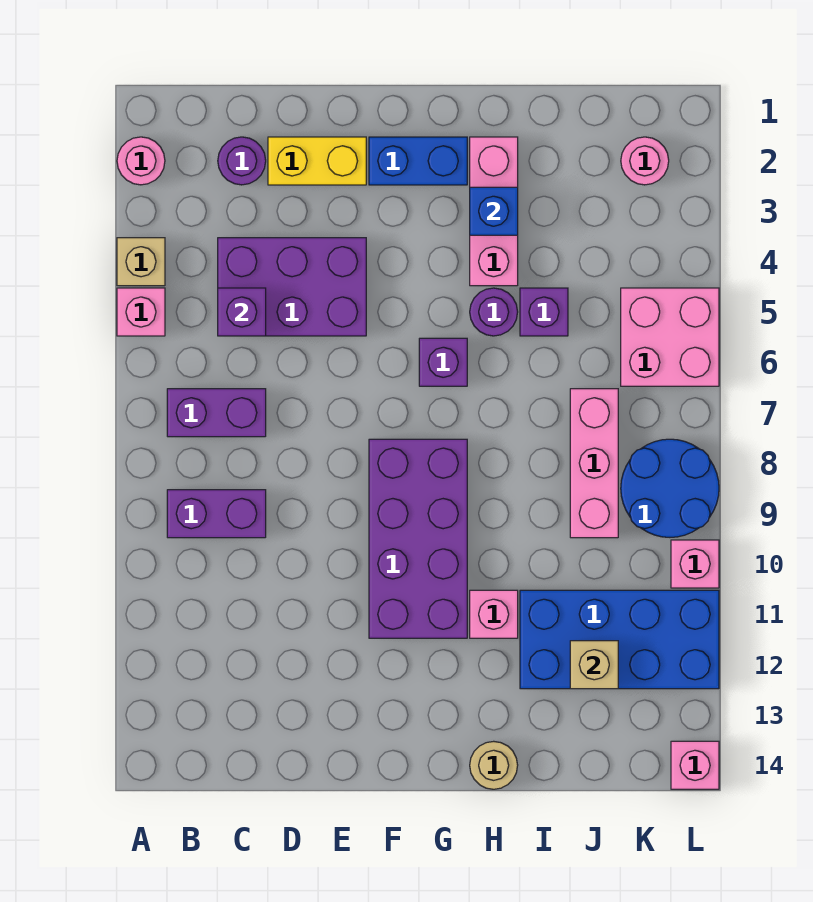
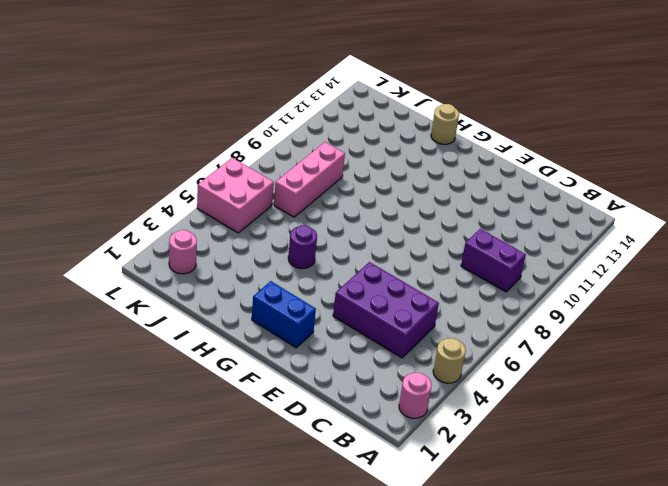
tan round brick A4 level 1 -> tan brick A4 level 1
none -> pink brick A5 level 1
none -> purple brick B7:C7 level 1
none -> purple round brick C2 level 1

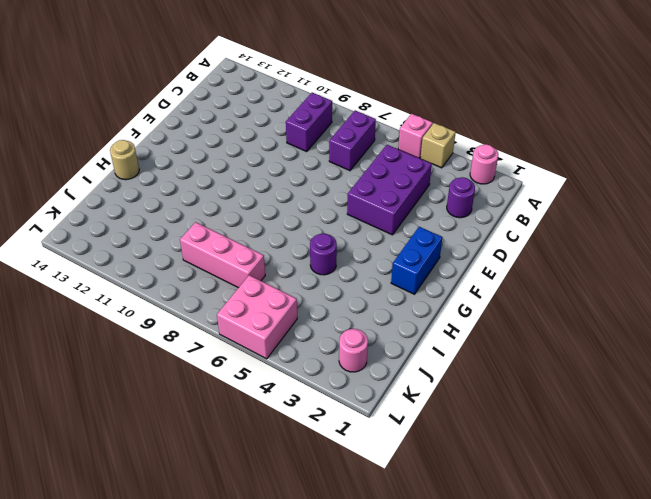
none -> yellow brick D2:E2 level 1
none -> purple brick F8:G11 level 1
none -> purple brick G6 level 1

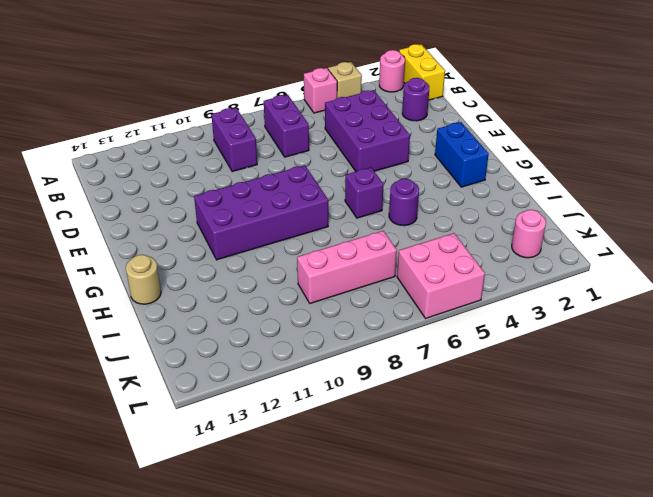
yellow brick A1:B1 level 1 -> yellow brick D2:E2 level 1
none -> pink brick H2:H4 level 1
none -> pink brick H11 level 1
none -> purple brick I5 level 1

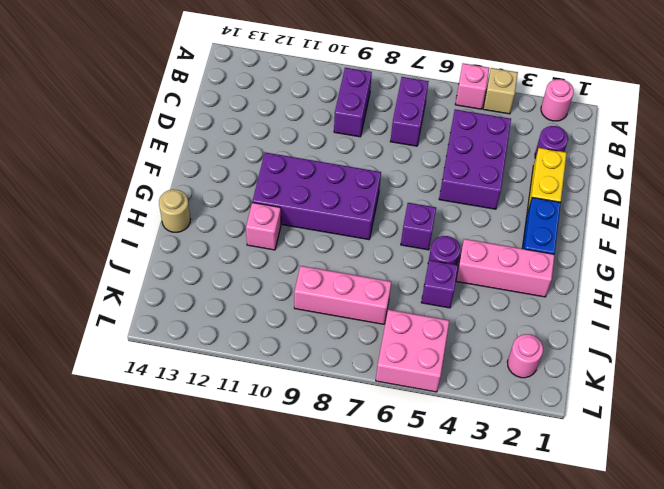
none -> blue brick I11:L12 level 1
none -> blue round brick K8:L9 level 1
none -> pink brick L10 level 1

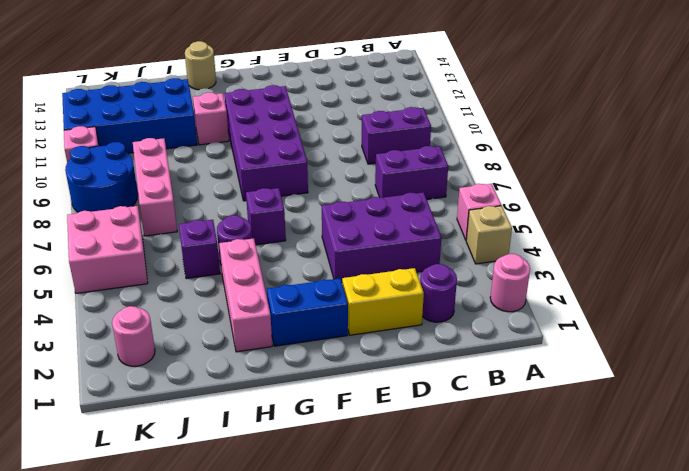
none -> pink brick L14 level 1
none -> purple brick C5 level 2
none -> blue brick H3 level 2

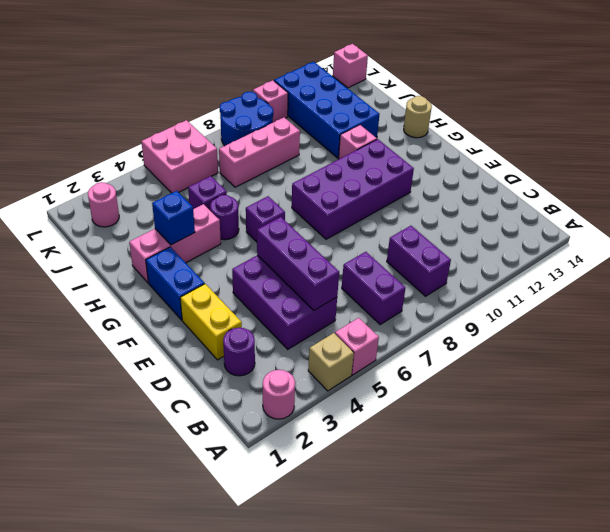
purple brick C5:E5 level 2 -> purple brick C5 level 2
none -> tan brick J12 level 2

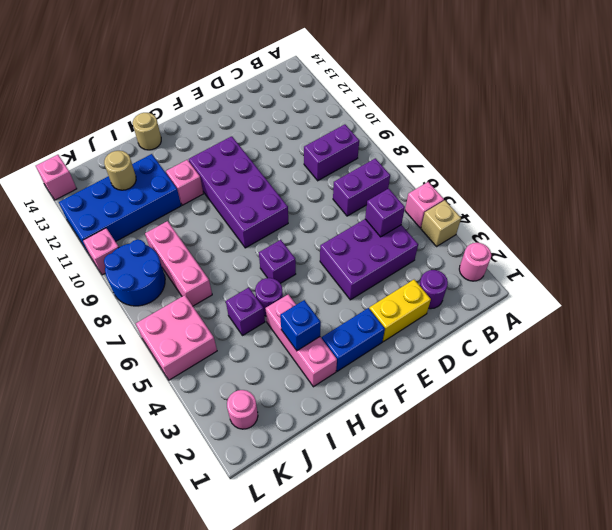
tan round brick J12 level 2 -> tan brick J12 level 2

